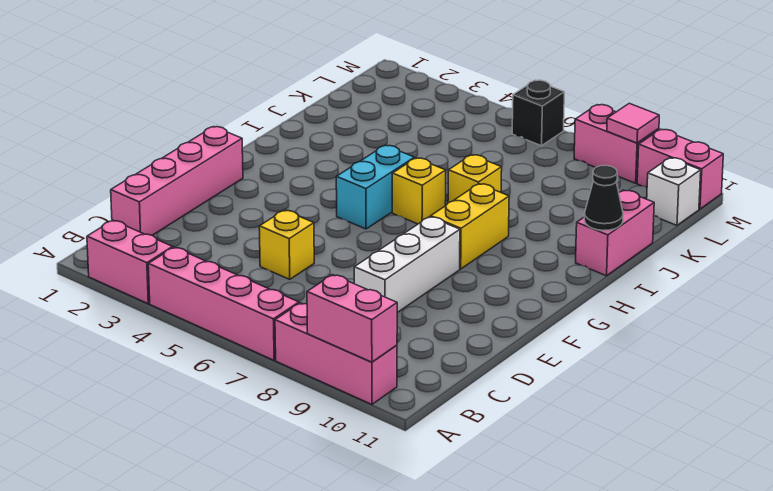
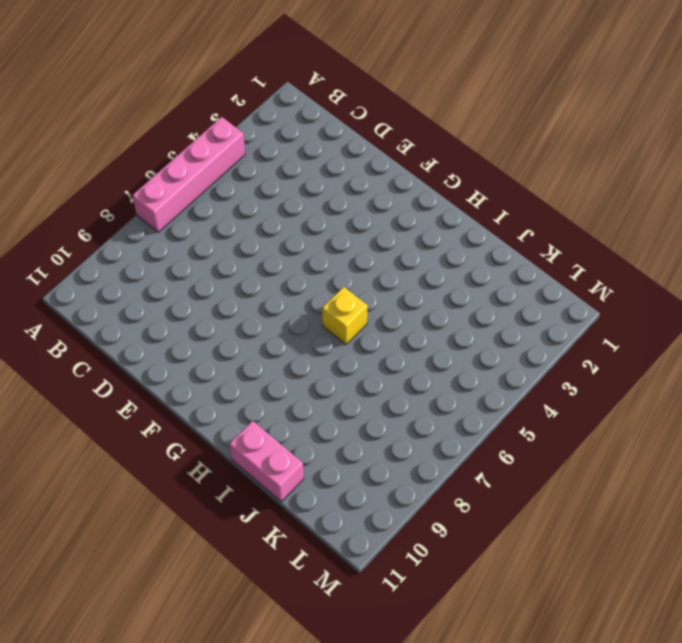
none -> pink brick A2:A3 level 1
none -> pink brick A8:A10 level 1
none -> pink brick C1:F1 level 1

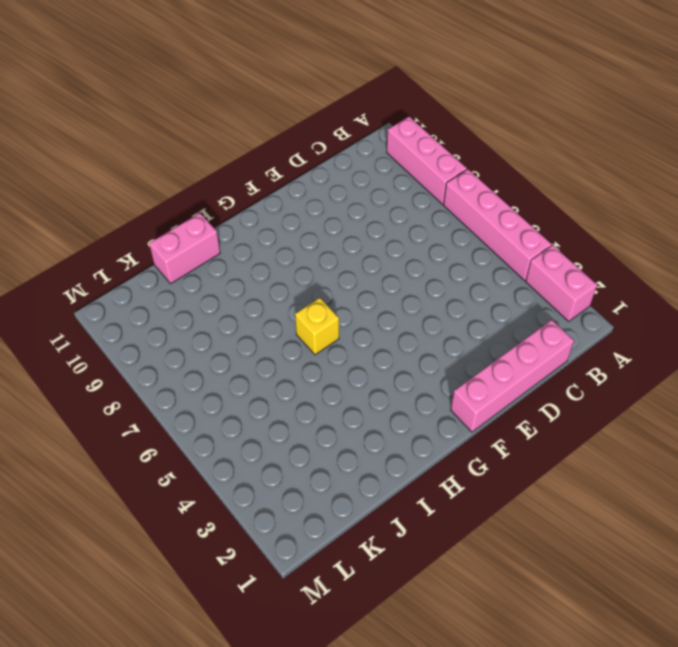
none -> yellow brick D5 level 1
none -> white brick D8:F8 level 1
none -> cyan brick G5:H5 level 1

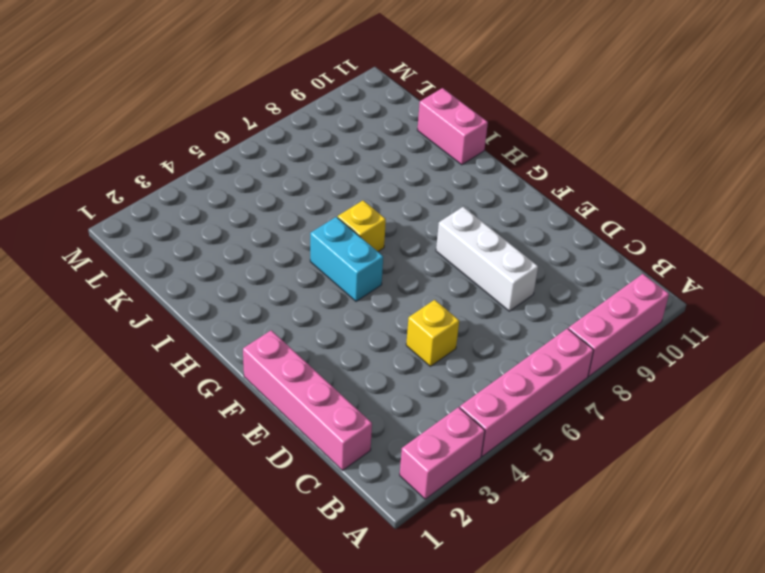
none -> yellow brick G8:H8 level 1
none -> yellow brick I7 level 1
none -> white brick L11 level 1

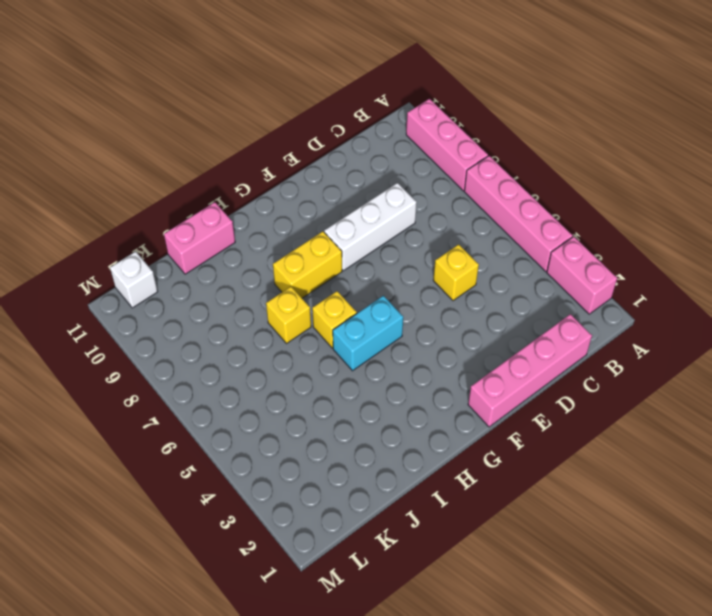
none -> black brick M6 level 1
none -> pink brick M8:M9 level 1
none -> pink brick M10:M11 level 1

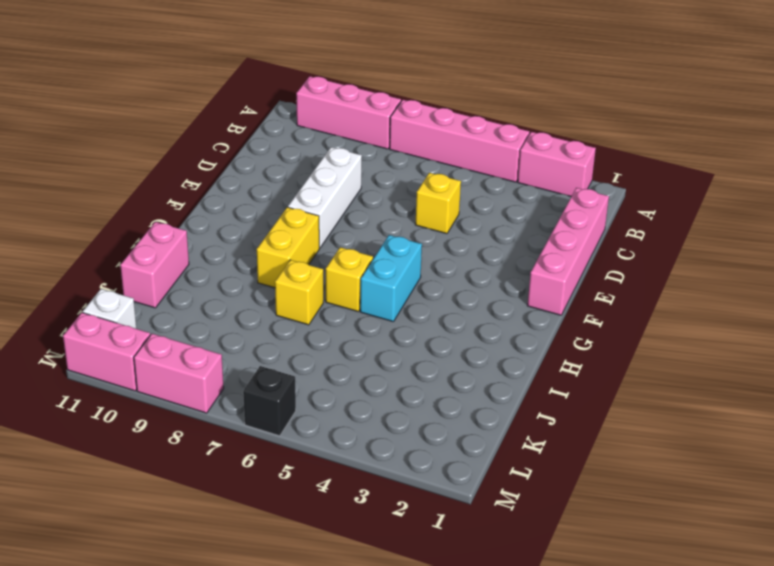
none -> pink brick A9:A10 level 2
none -> black cone I11 level 2
none -> pink tile M9 level 2

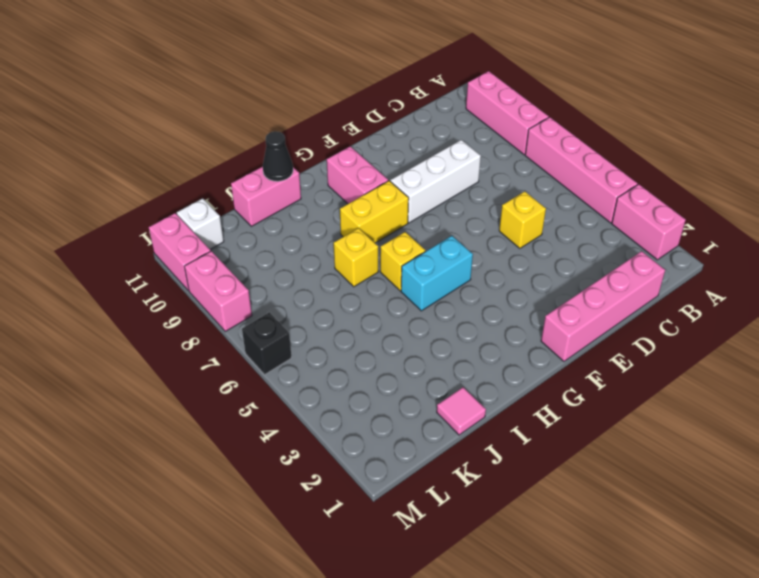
pink brick G9:G10 level 1 -> pink brick A9:A10 level 2
pink tile J1 level 1 -> pink tile M9 level 2

